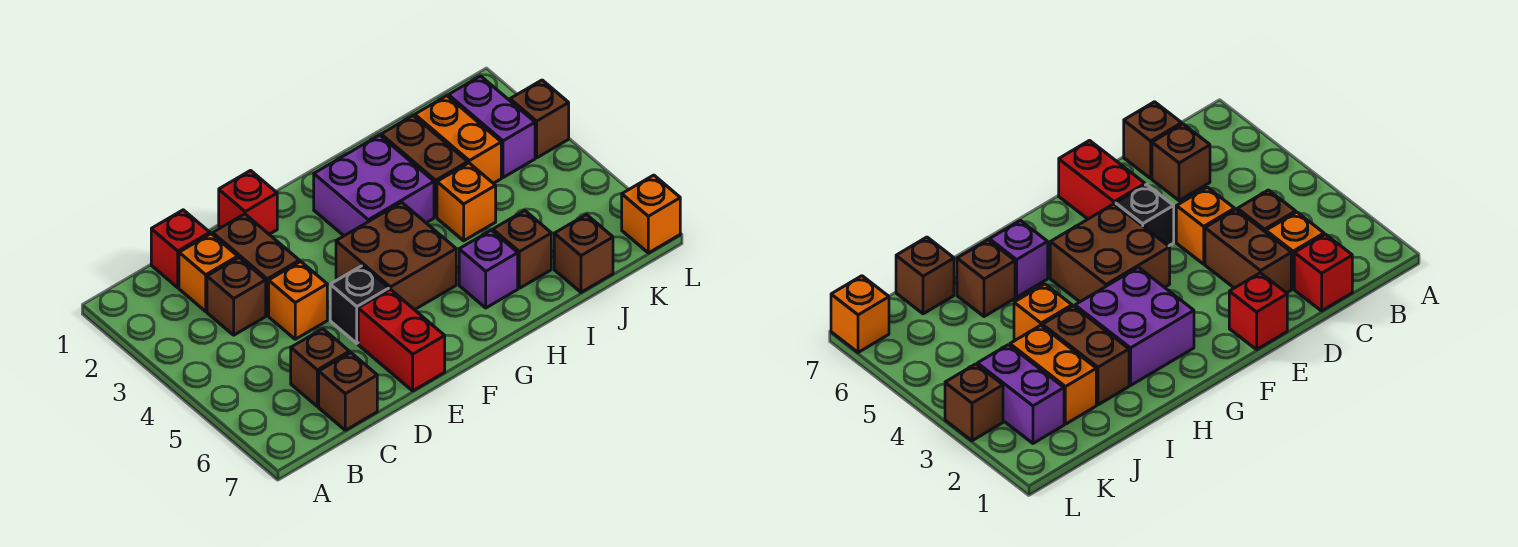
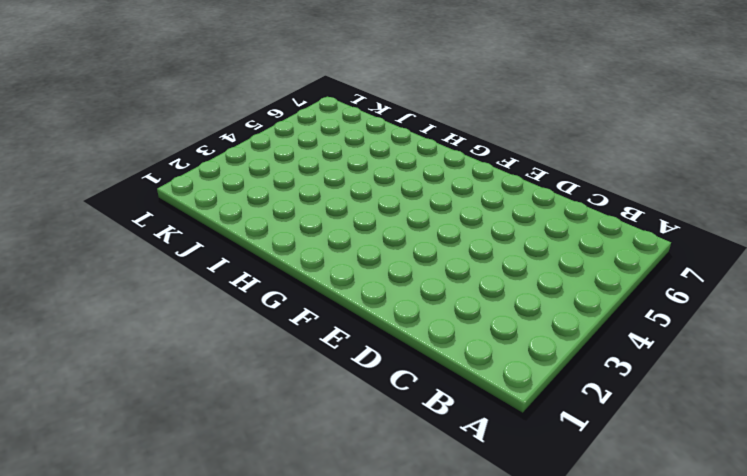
none -> red brick C1 level 1
none -> orange brick C2 level 1
none -> brown brick C3 level 1

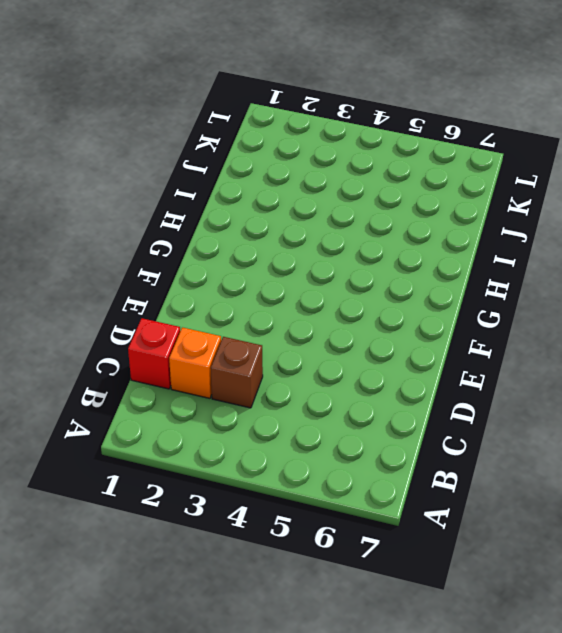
none -> brown brick C6 level 1
none -> brown brick C7 level 1
none -> brown brick D2:D3 level 1

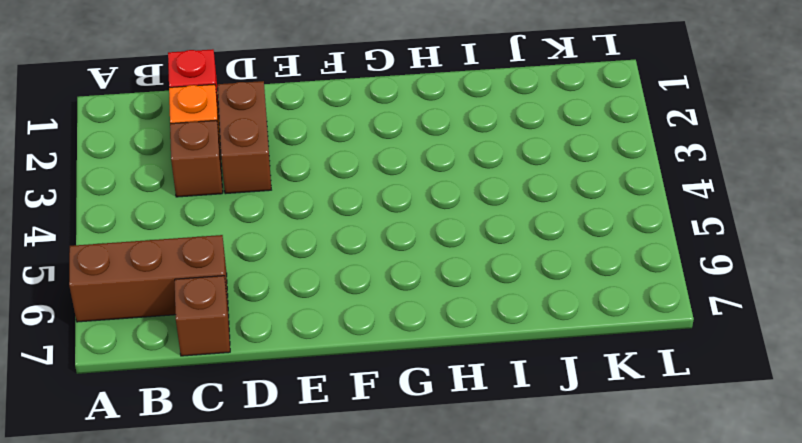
brown brick A6:C6 level 1 -> brown brick C6 level 1
none -> orange brick D4 level 1
none -> red brick E1 level 1
none -> black brick E5 level 1

